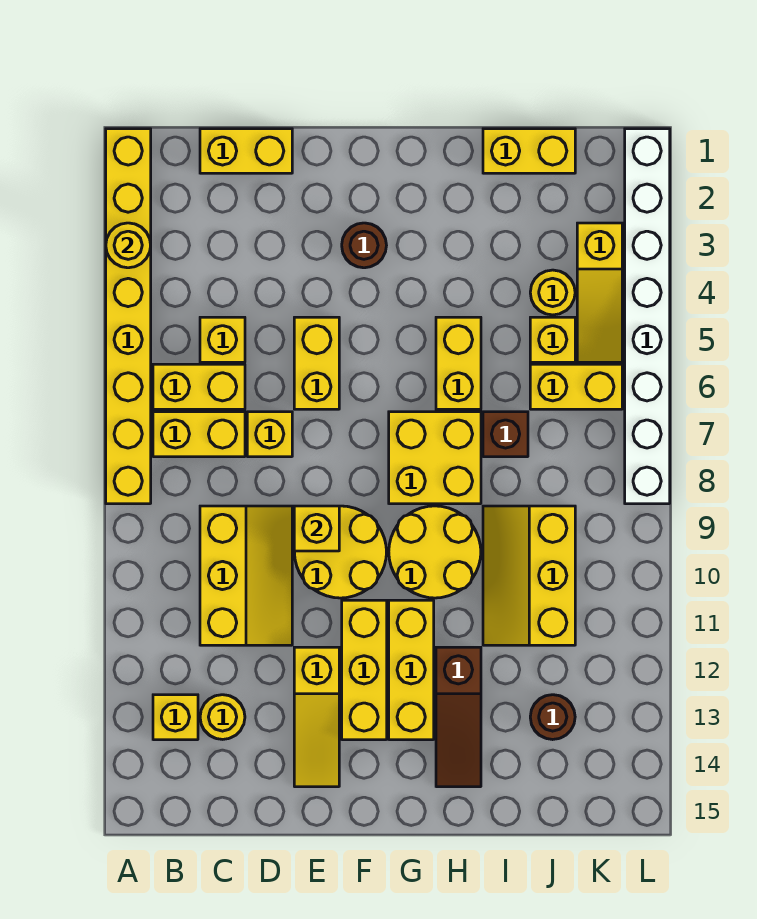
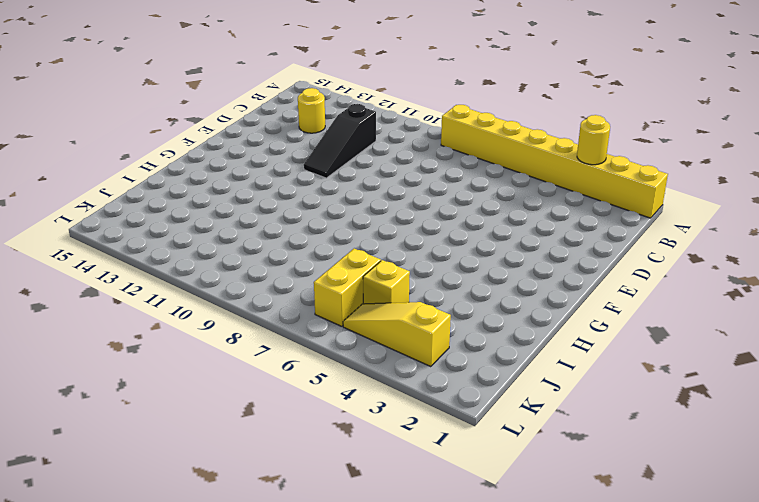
black slope C11:E11 level 1 top C -> yellow slope C9:D11 level 1 top C
none -> yellow brick B6:C6 level 1
none -> yellow brick B7:C7 level 1
none -> yellow brick B13 level 1
none -> yellow brick C1:D1 level 1

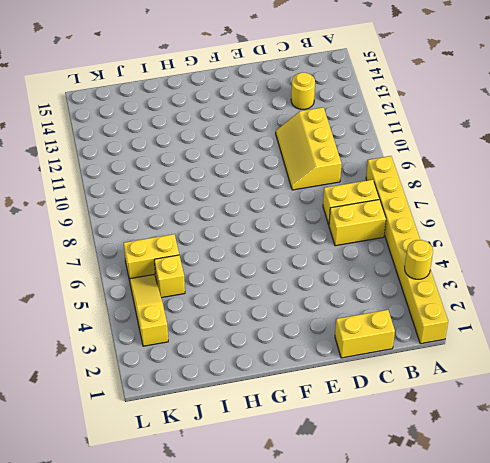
none -> yellow brick B13 level 1
none -> yellow brick C5 level 1
none -> yellow brick D7 level 1
none -> yellow brick E5:E6 level 1

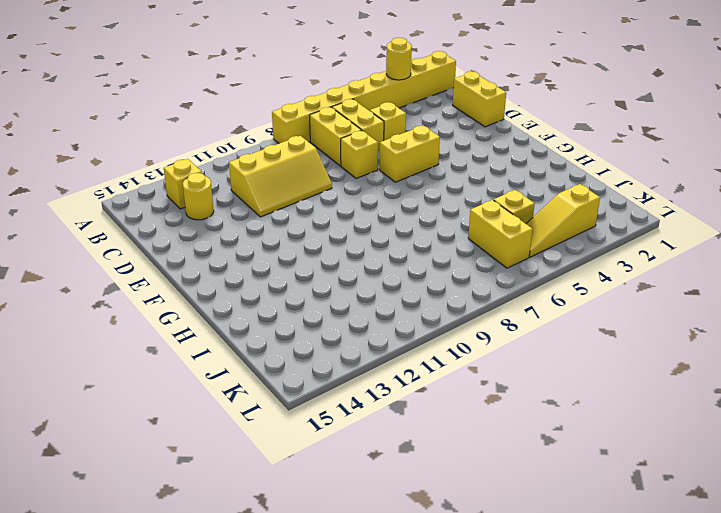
none -> yellow round brick E9:F10 level 1
none -> yellow slope E12:E14 level 1 top 12
none -> brown round brick F3 level 1
none -> yellow brick F11:F13 level 1

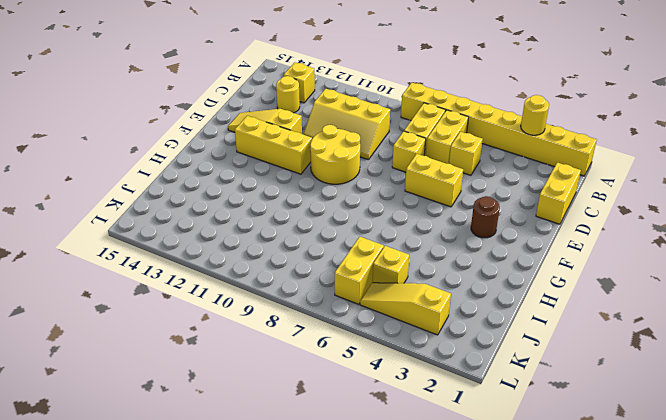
none -> yellow brick G7:H8 level 1
none -> yellow round brick G9:H10 level 1
none -> yellow brick G11:G13 level 1
none -> yellow brick H5:H6 level 1

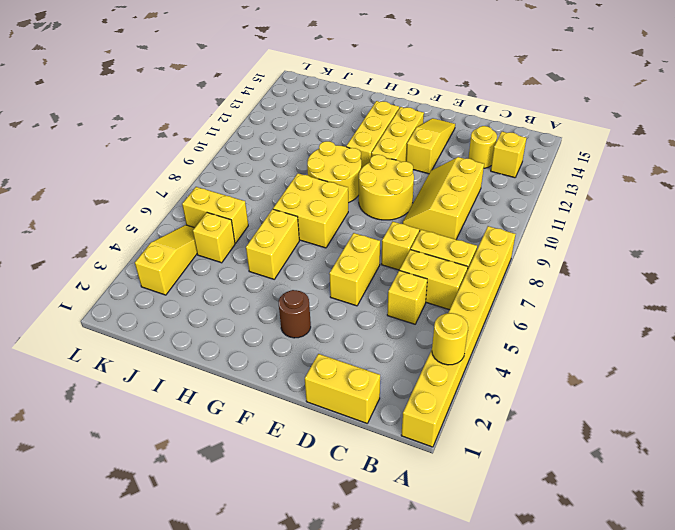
none -> brown slope H12:H14 level 1 top 12
none -> yellow brick I1:J1 level 1
none -> brown brick I7 level 1
none -> yellow slope I9:J11 level 1 top J

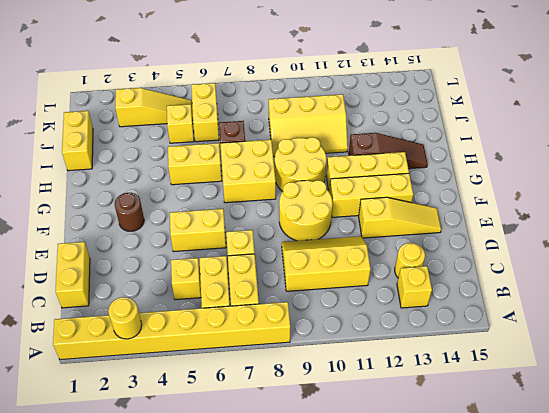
none -> yellow round brick J4 level 1
none -> brown round brick J13 level 1
none -> white brick L1:L8 level 1
none -> yellow brick E9 level 2

